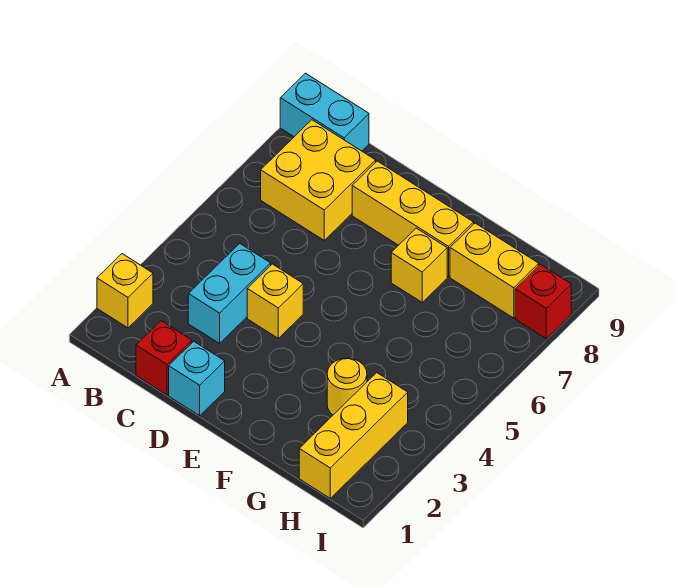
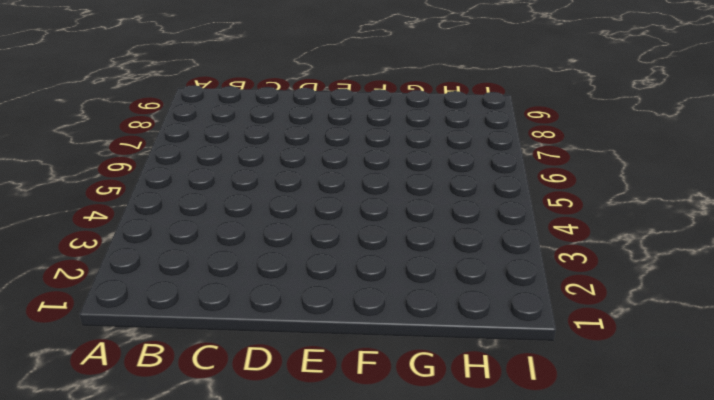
none -> yellow brick A2 level 1
none -> cyan brick A9:B9 level 1
none -> yellow brick B7:C8 level 1

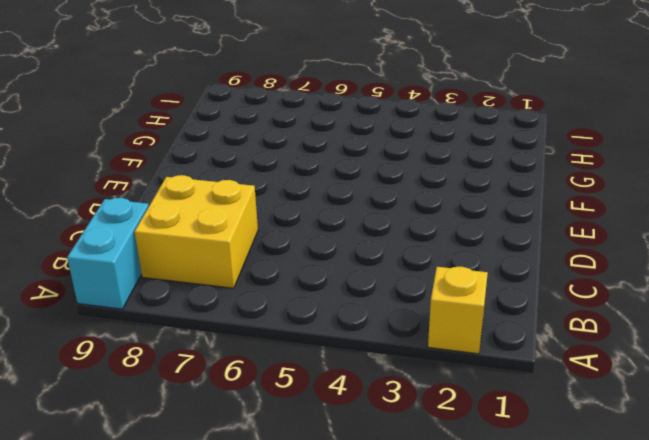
none -> red brick C1 level 1
none -> cyan brick C3:C4 level 1
none -> cyan brick D1 level 1

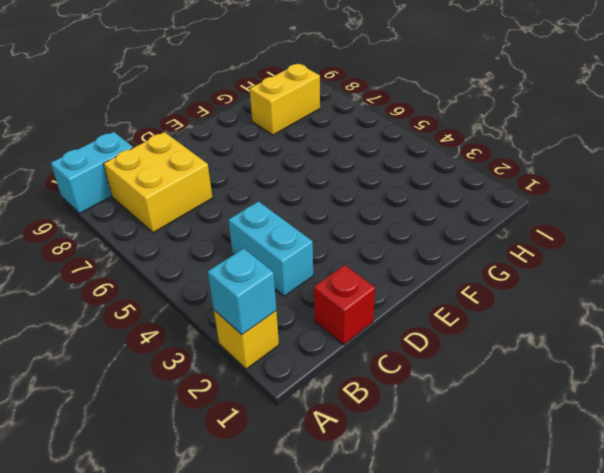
cyan brick A2 level 2 -> cyan brick D1 level 1
none -> yellow brick D4 level 1
none -> yellow brick D8:F8 level 1
none -> yellow brick F7 level 1

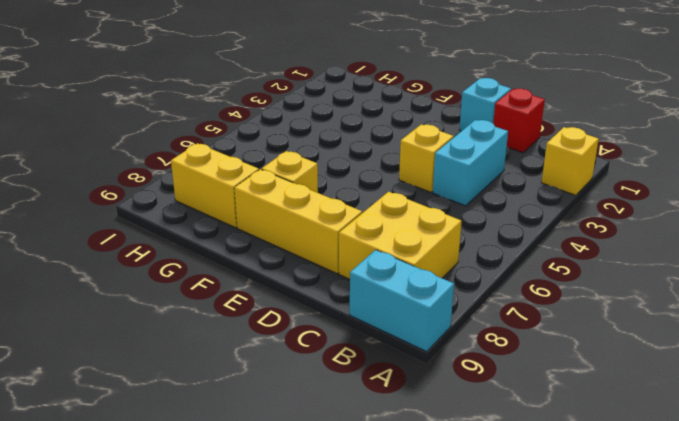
none -> yellow round brick G3 level 1
none -> yellow brick H1:H3 level 1
none -> red brick I8 level 1

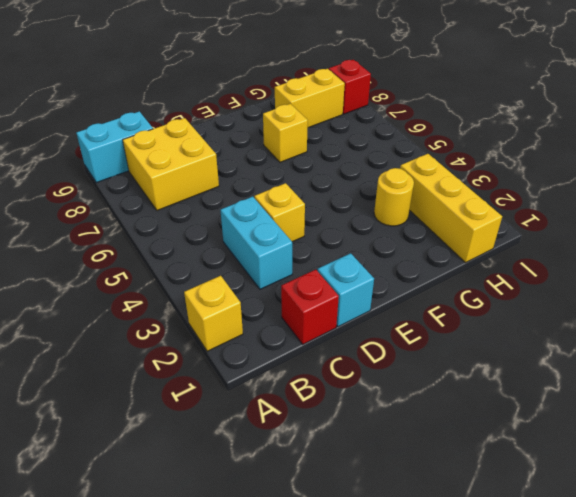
none -> yellow brick D8:F8 level 1

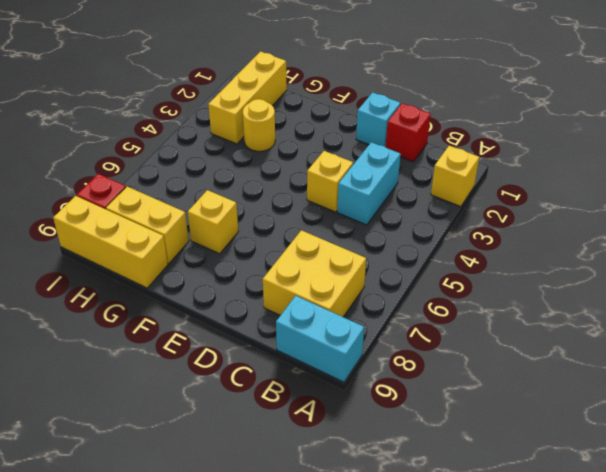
yellow brick G9:I9 level 1 -> yellow brick D8:F8 level 1

